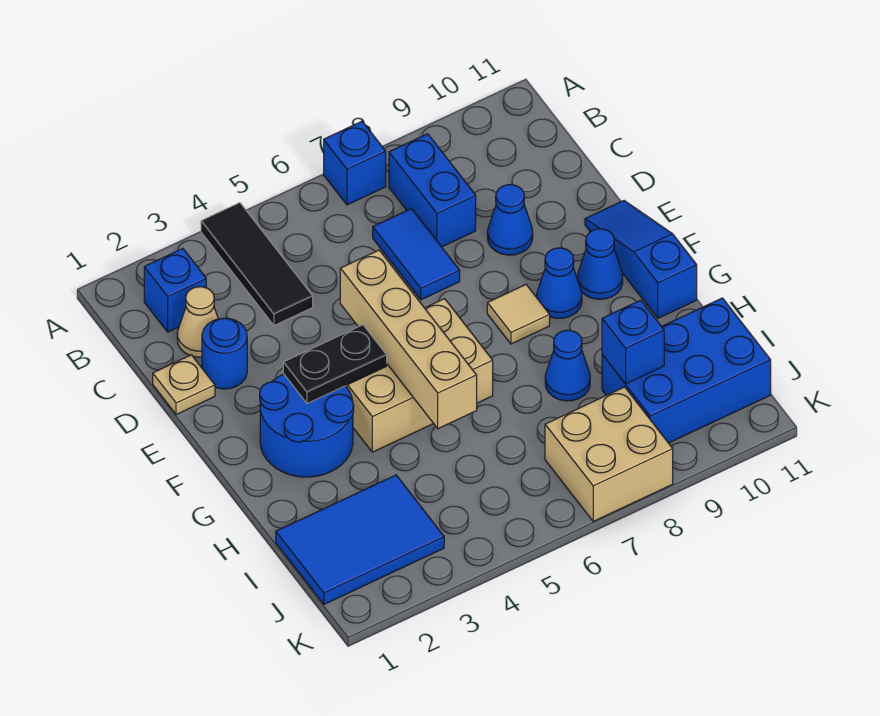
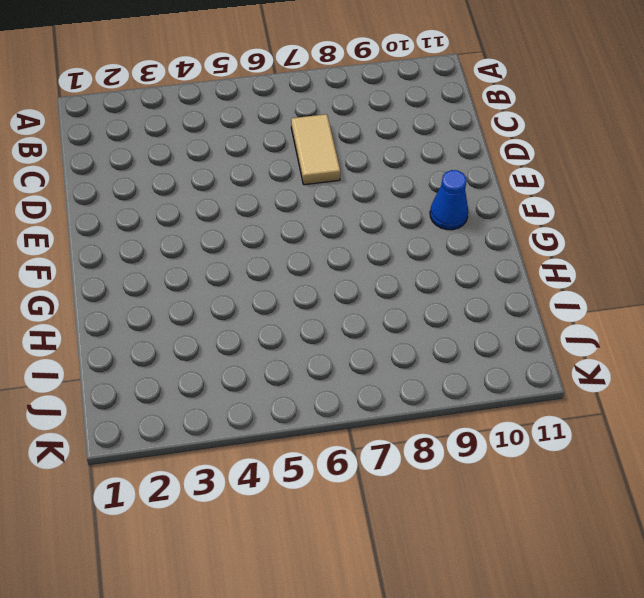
tan tile C7:D7 level 1 -> blue tile C7:D7 level 1
none -> black tile A4:C4 level 1
none -> blue brick A7 level 1
none -> blue brick B2 level 1

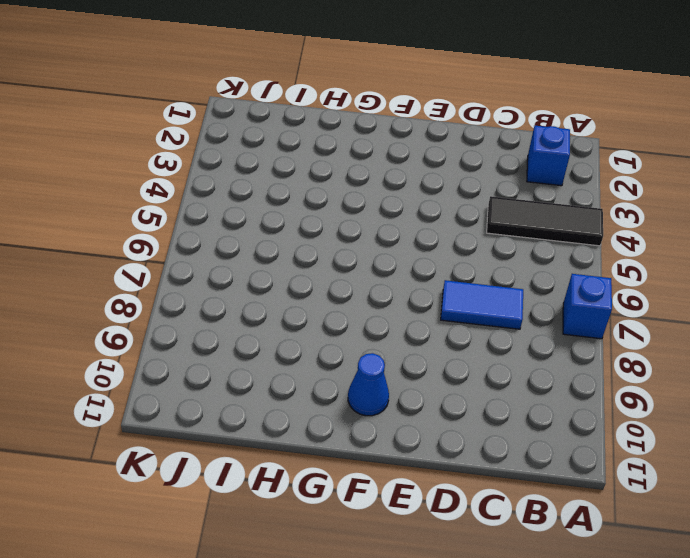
none -> blue brick B8:C8 level 1
none -> tan cone C2 level 1
none -> tan plate D1 level 1

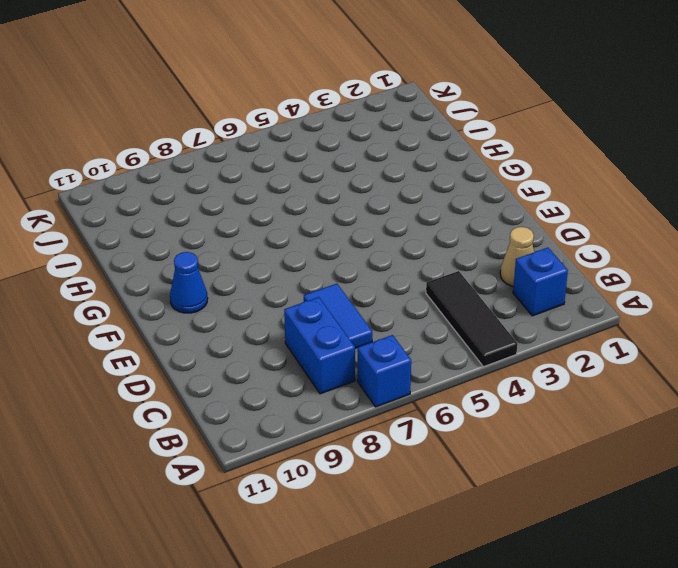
none -> tan plate D1 level 1
none -> blue round brick D2 level 1
none -> blue cone D9 level 1

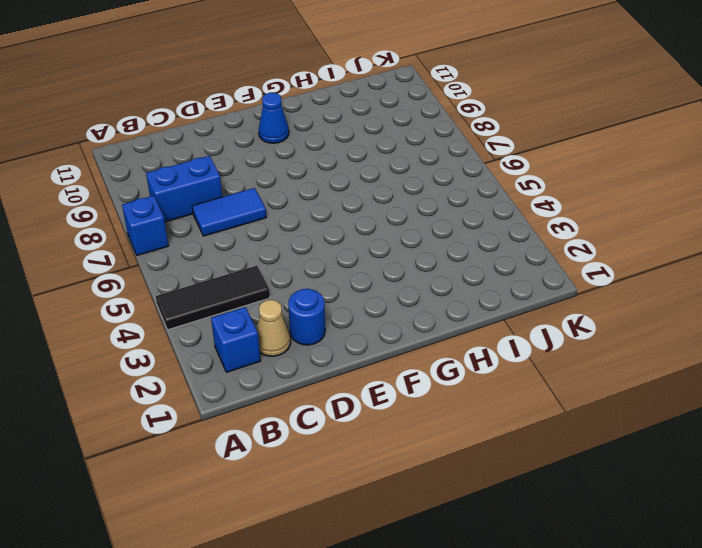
none -> tan plate D1 level 1
none -> blue cone D9 level 1
none -> blue slope E11:G11 level 1 top G

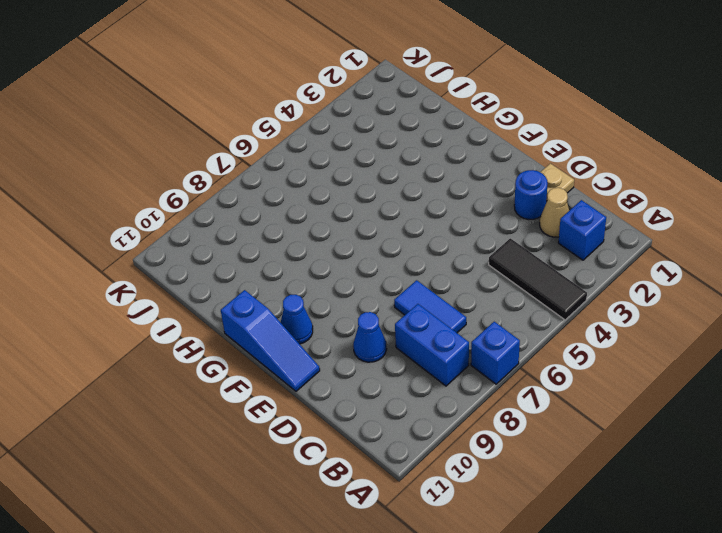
none -> blue round brick F2:G3 level 1
none -> tan brick F4:G6 level 1
none -> tan tile F8 level 1

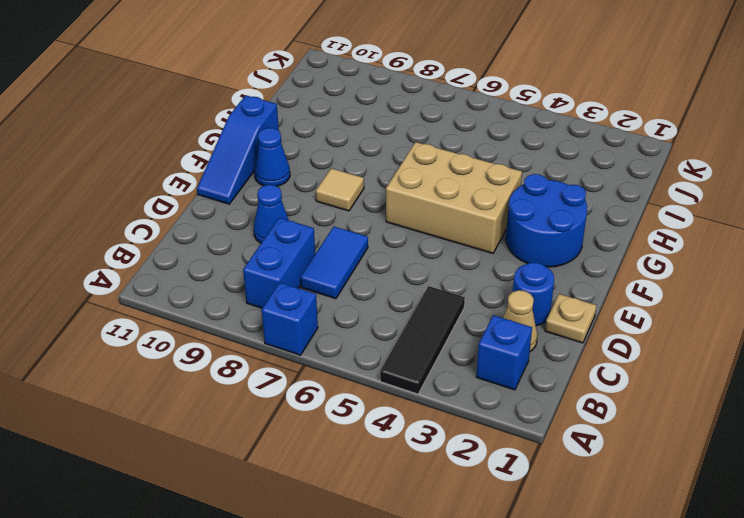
none -> blue cone F9 level 1
none -> blue cone H8 level 1
none -> blue tile I1:J3 level 1

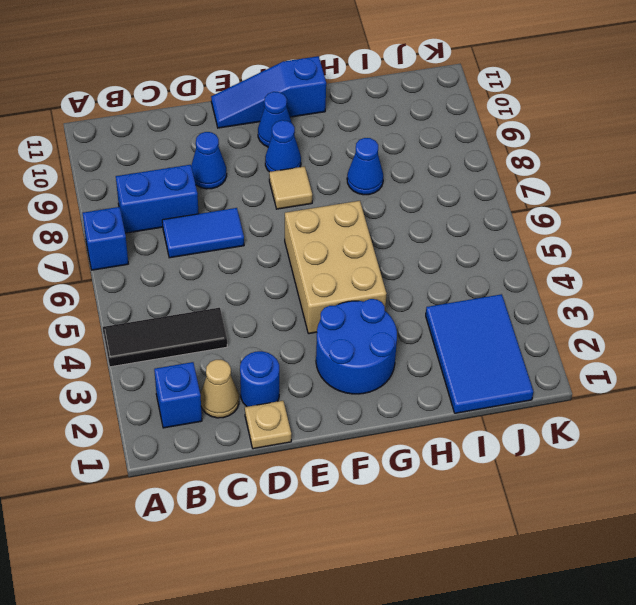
none -> blue brick I9:J11 level 1
none -> tan brick J7:K8 level 1
none -> tan brick E5:H5 level 2

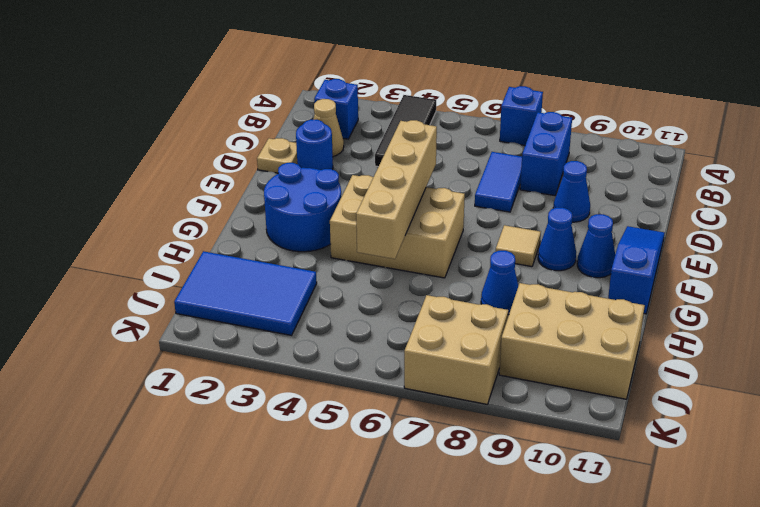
tan brick I9:J11 level 1 -> blue brick I9:J11 level 1
none -> black plate F3:F4 level 2
none -> blue brick I9 level 2

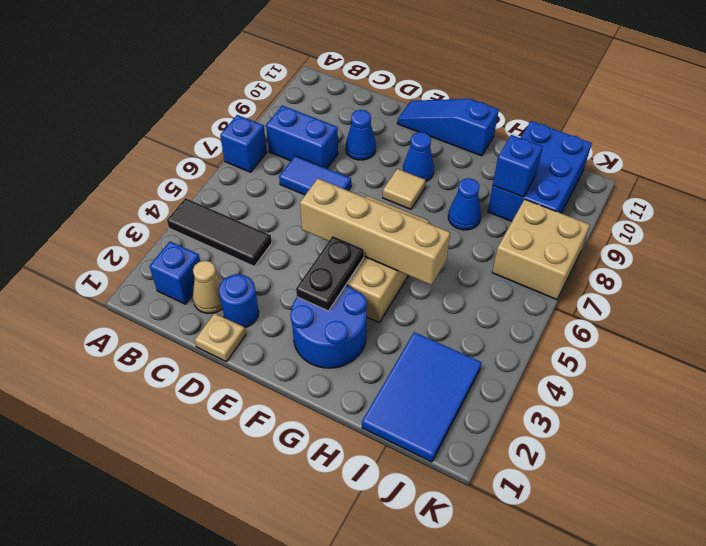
none -> blue cone F10 level 1

